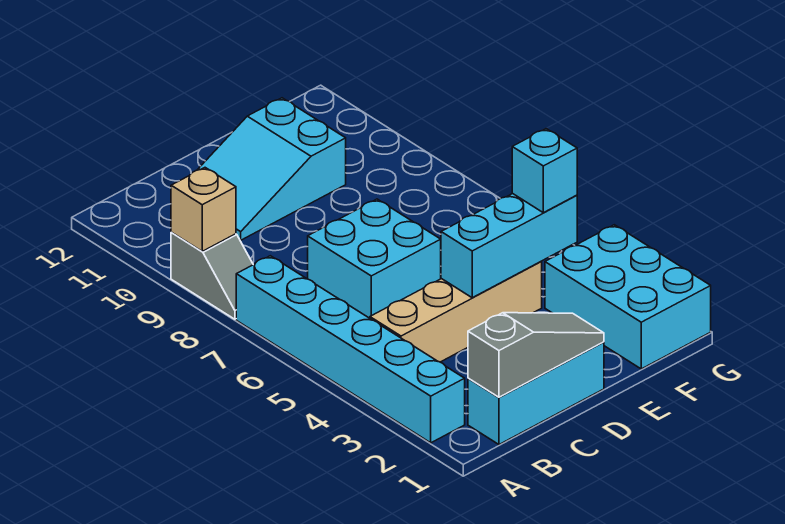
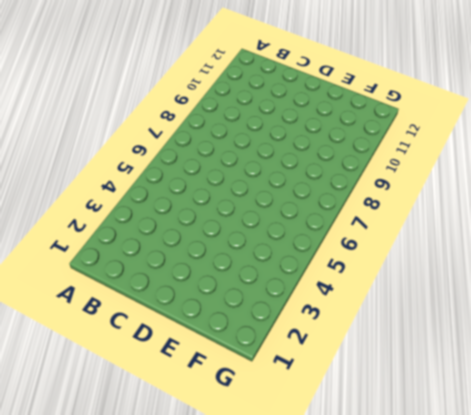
none -> cyan brick A2:A7 level 1
none -> grey slope A8:A9 level 1 top 9

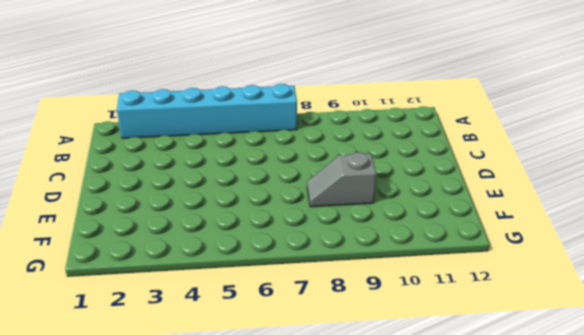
grey slope E8:E9 level 1 top 9 -> grey slope A8:A9 level 1 top 9
none -> cyan brick B1:D1 level 1
none -> tan brick B4:E4 level 1

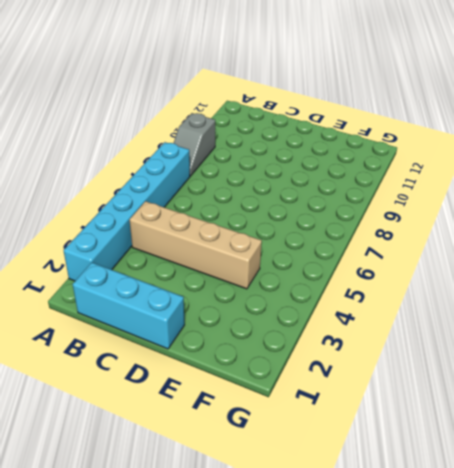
none -> cyan brick C6:D7 level 1
none -> cyan slope C10:E11 level 1 top E

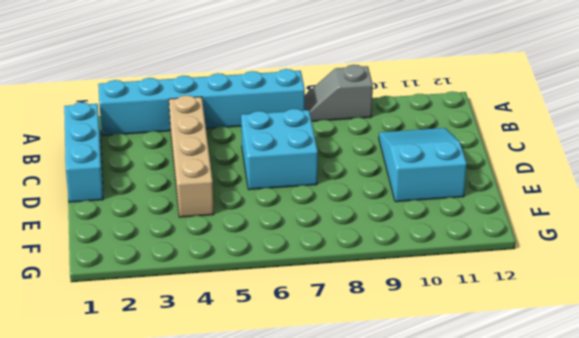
none -> cyan brick F1:G3 level 1
none -> tan brick A9 level 2

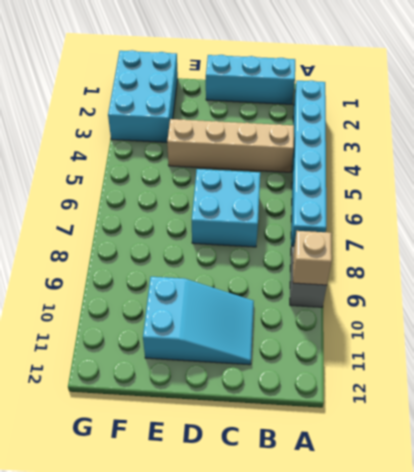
none -> grey slope B1:D1 level 2 top B
none -> cyan brick D4:F4 level 2

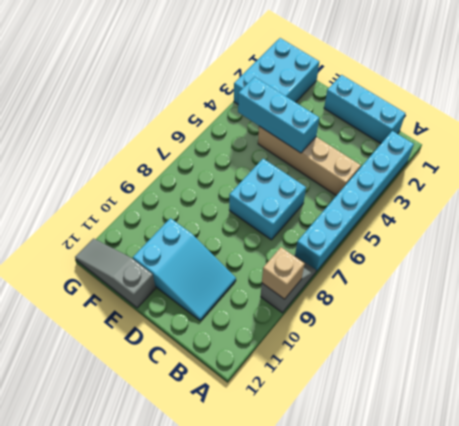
grey slope E12:G12 level 1 top E -> grey slope B1:D1 level 2 top B
none -> cyan brick F4 level 3

